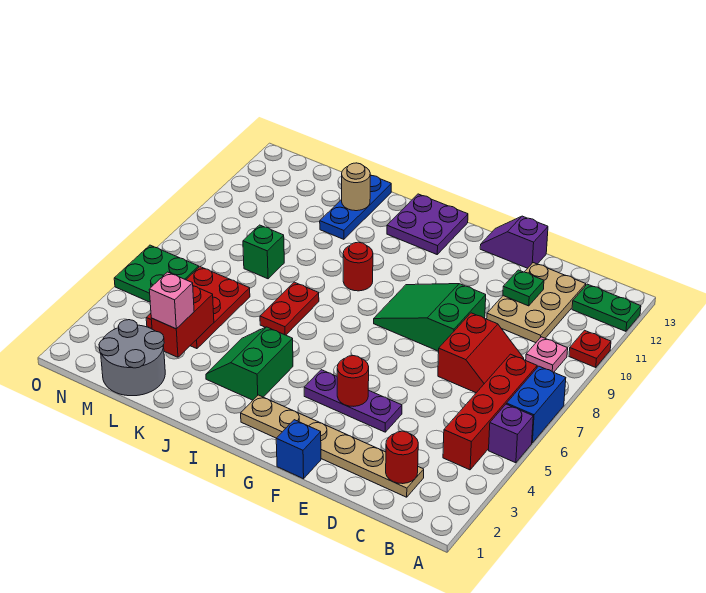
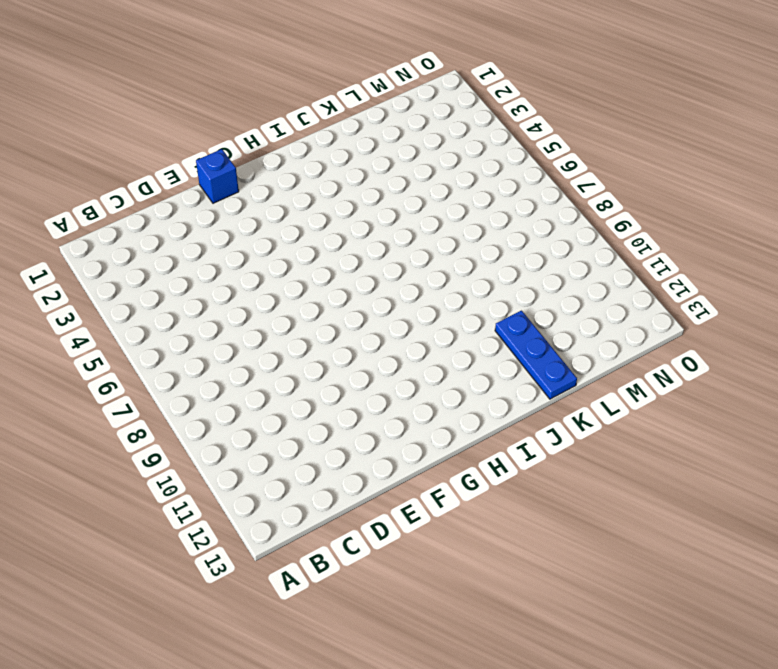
none -> purple brick A5 level 1
none -> blue brick A6:A7 level 1
none -> red plate A10 level 1

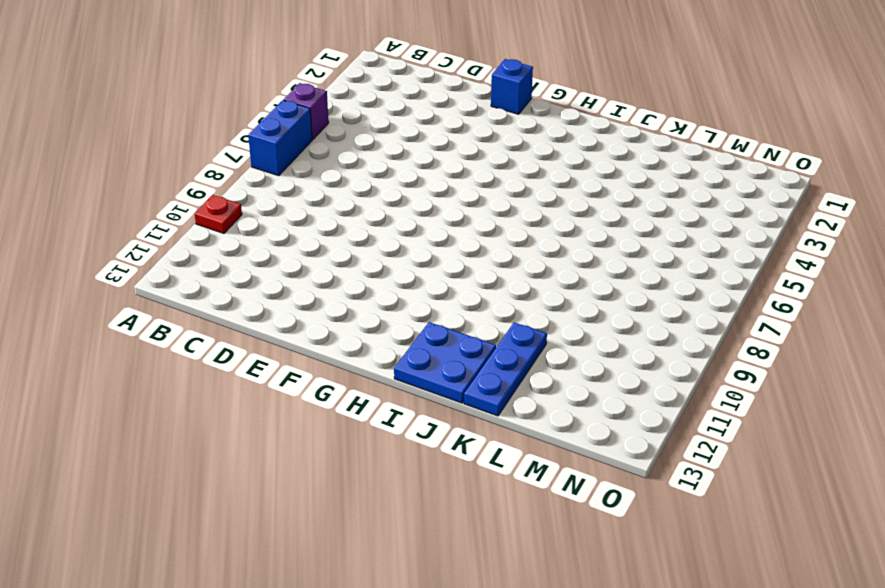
blue plate I12:J13 level 1 -> purple plate H12:I13 level 1
none -> green plate A12:B12 level 1
none -> red brick B4:B7 level 1
none -> pink plate B9 level 1

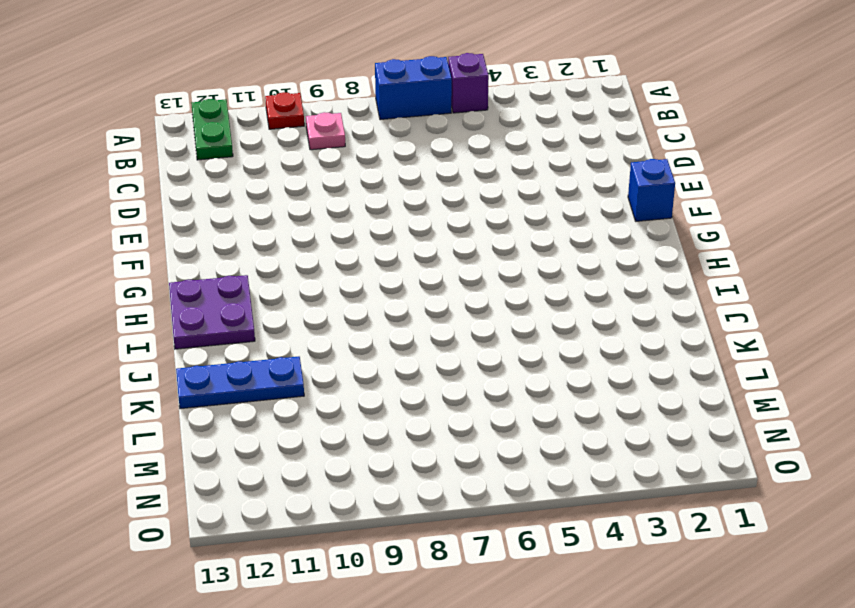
none -> red brick B4:B7 level 1
none -> tan plate C2:H2 level 1
none -> red slope C7:D8 level 1 top D

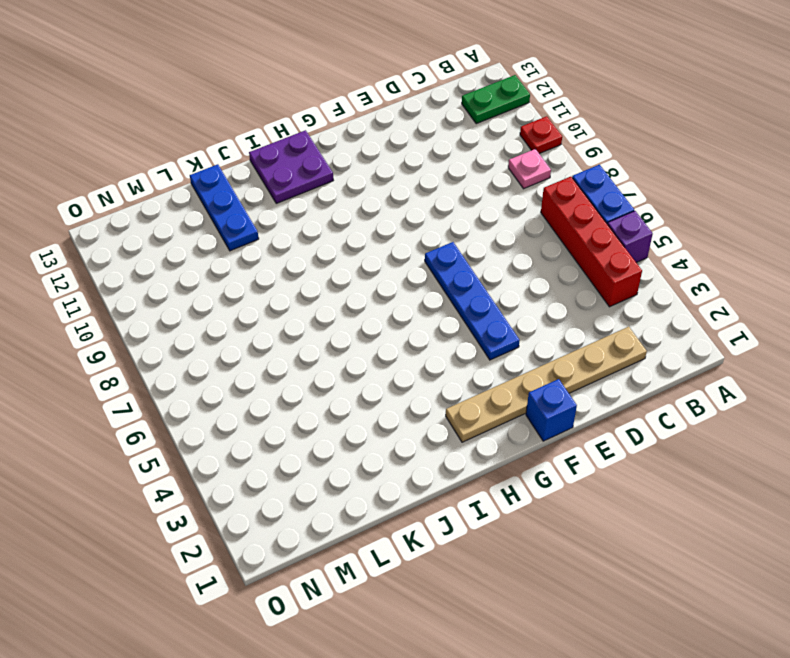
blue plate F4:F7 level 1 -> purple plate E4:G4 level 1
none -> red slope C7:D8 level 1 top D
none -> tan plate C10:D12 level 1
none -> green slope E8:G9 level 1 top E

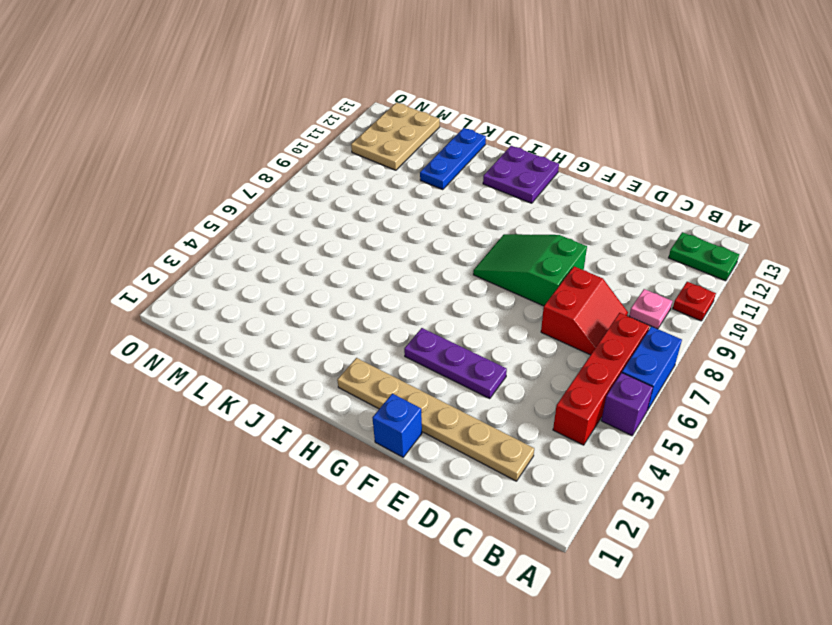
tan plate M11:N13 level 1 -> tan plate C10:D12 level 1
none -> purple slope E13:F13 level 1 top E
none -> green slope I3:J4 level 1 top I
none -> red round brick I9 level 1

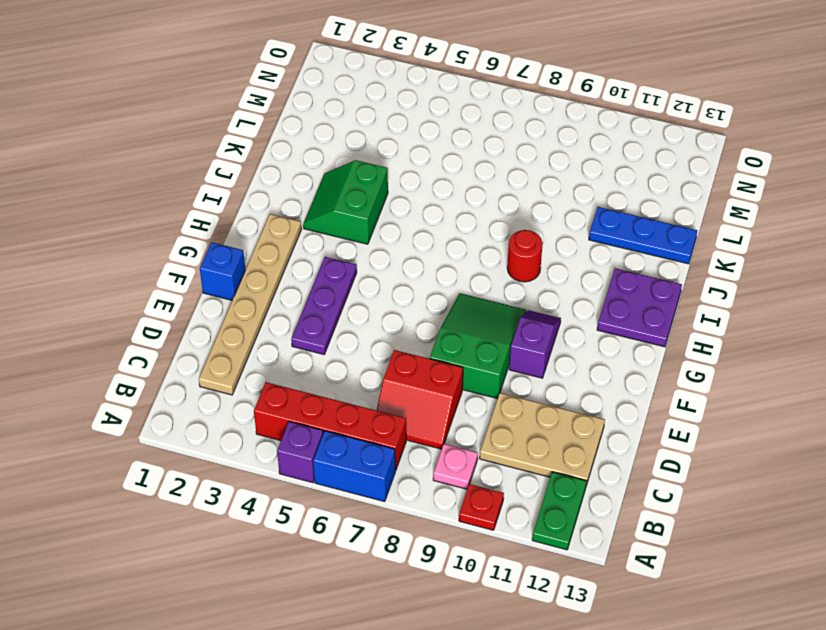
purple slope F10:G10 level 1 top F -> purple slope E13:F13 level 1 top E
green slope I3:J4 level 1 top 4 -> green slope I3:J4 level 1 top I
none -> red plate J6:J7 level 1
none -> grey round brick L1:M2 level 1
none -> red plate L4:M6 level 1

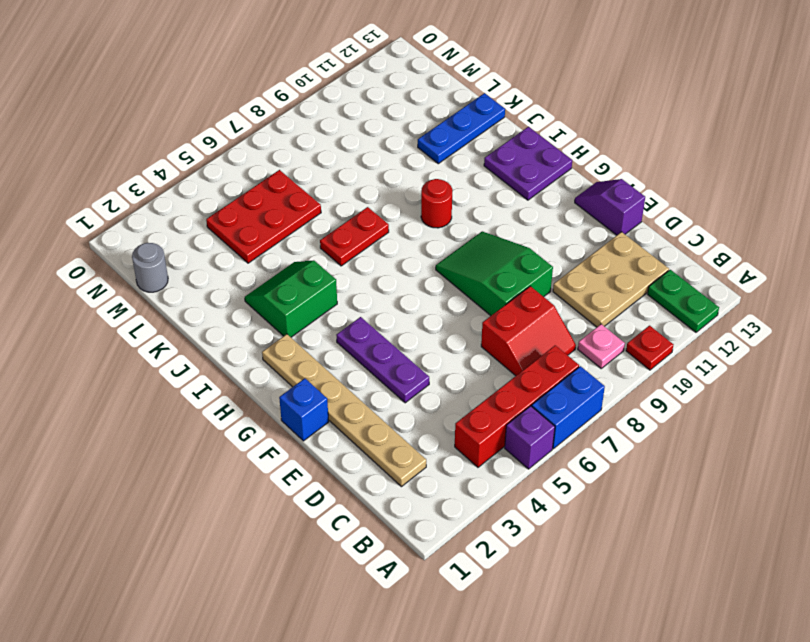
grey round brick M1 level 1 -> grey round brick L1:M2 level 1
none -> green brick L8 level 1
none -> green plate N5:O6 level 1
none -> red round brick C2 level 2

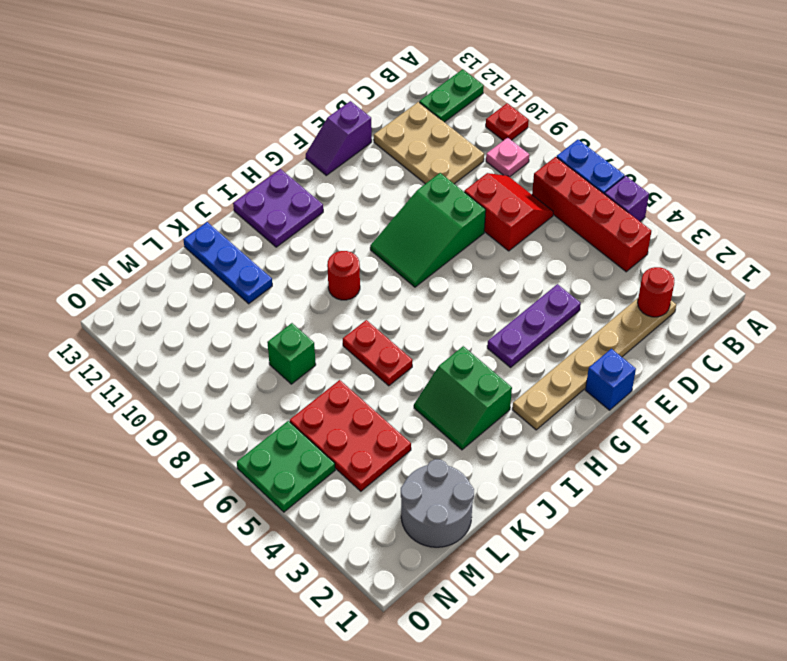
none -> green plate D11 level 2
none -> red round brick F4 level 2
none -> tan round brick K12 level 2

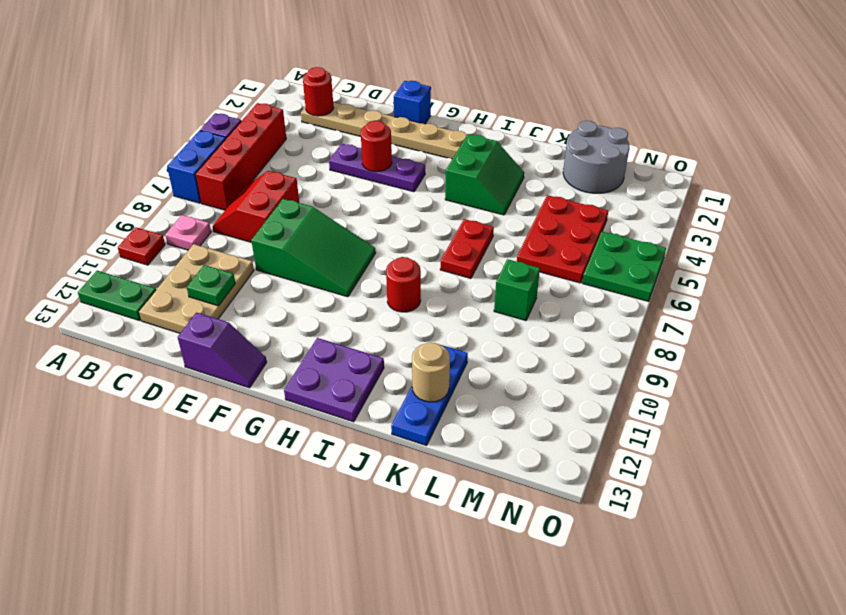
none -> red brick L3:L4 level 2
none -> pink brick L3 level 3

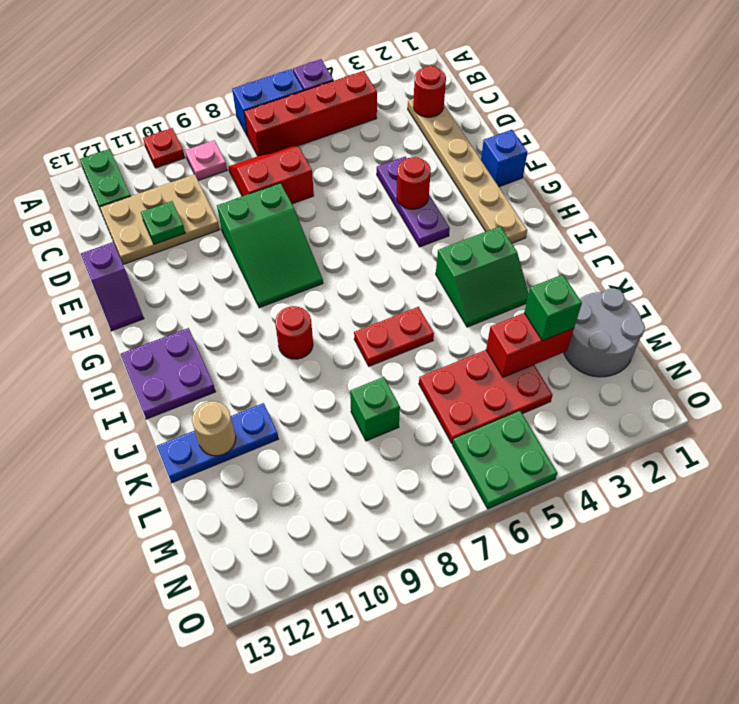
green brick L3 level 3 -> pink brick L3 level 3

